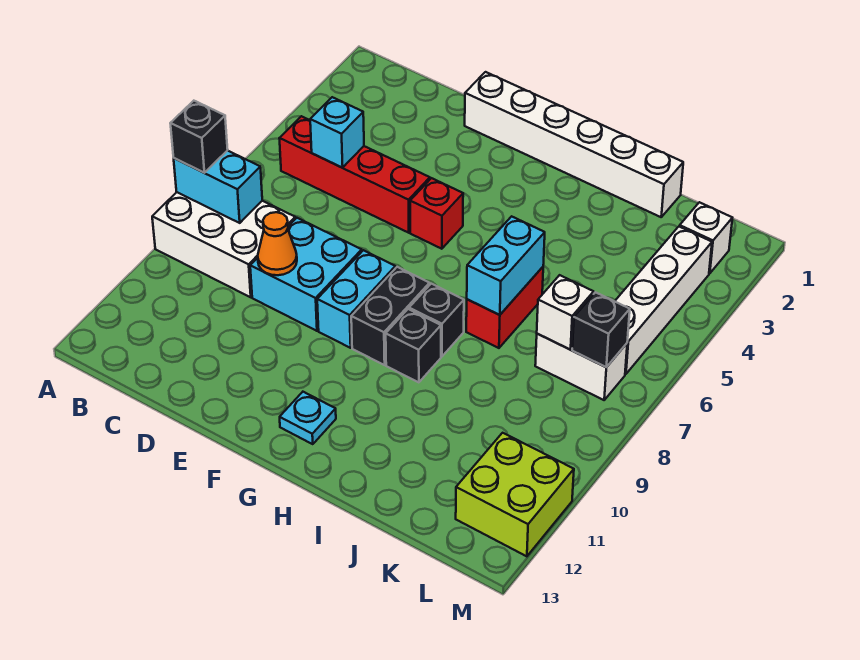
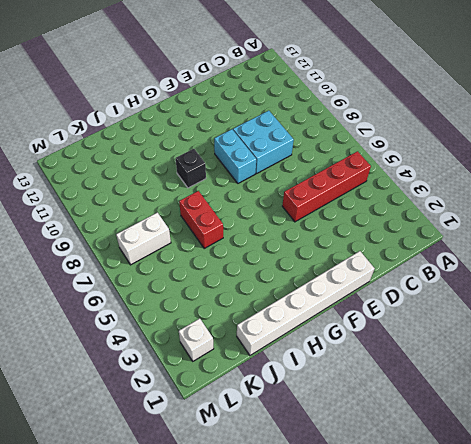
none -> white brick A8:C9 level 1
none -> red brick F5 level 1
none -> black brick G8:G9 level 1

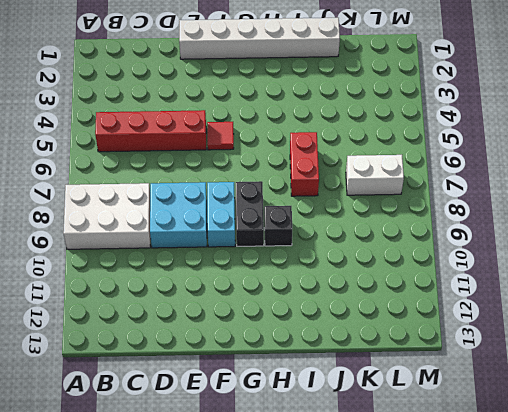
red tile F5 level 1 -> red brick F5 level 1
none -> cyan plate G12 level 1
none -> black brick H8 level 1
none -> white brick L2 level 1

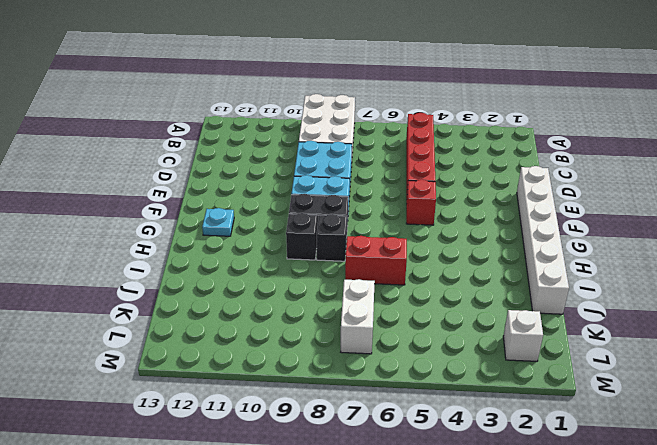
none -> white brick L3:L6 level 1
none -> lime brick L11:M12 level 1
none -> cyan brick A8:B8 level 2

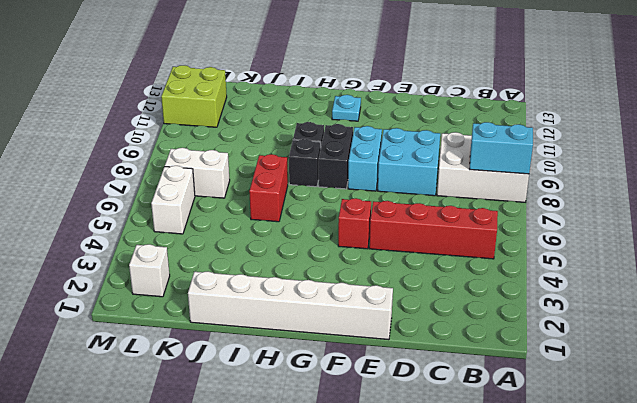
white brick L5:L6 level 1 -> white brick L3:L6 level 1
none -> cyan brick C5 level 2
none -> orange cone D9 level 2
none -> cyan brick I6:I7 level 2

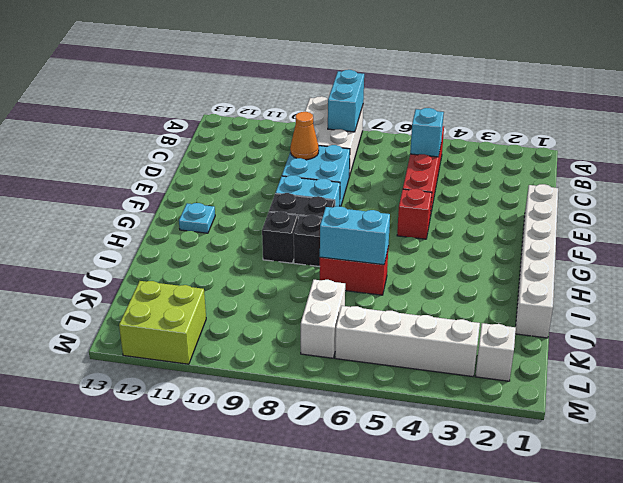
none -> white brick K7 level 2
none -> black brick L7 level 2
none -> black brick A8 level 3

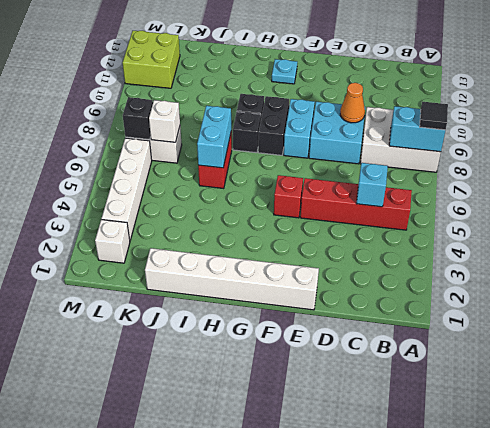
black tile A8 level 3 -> black brick A8 level 3

